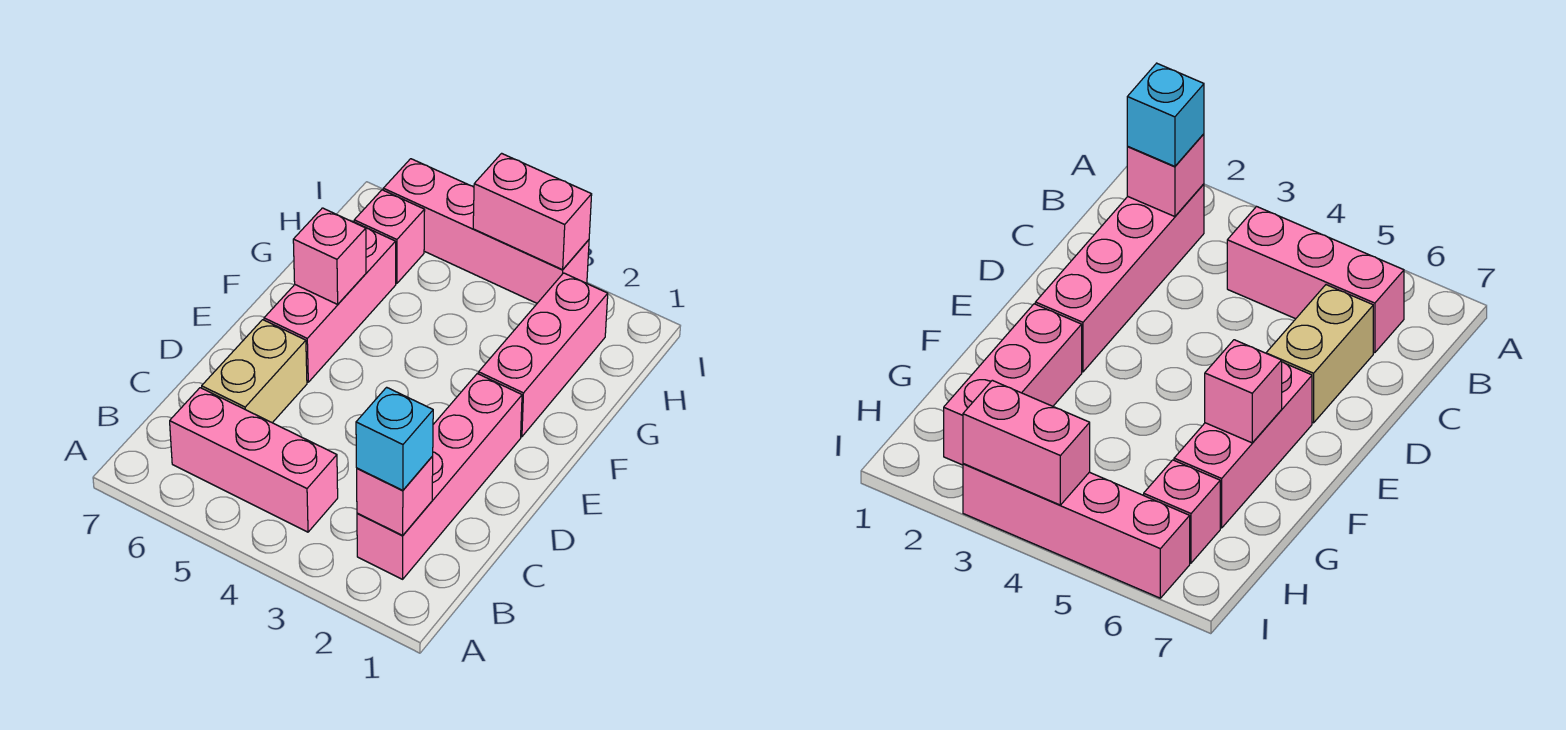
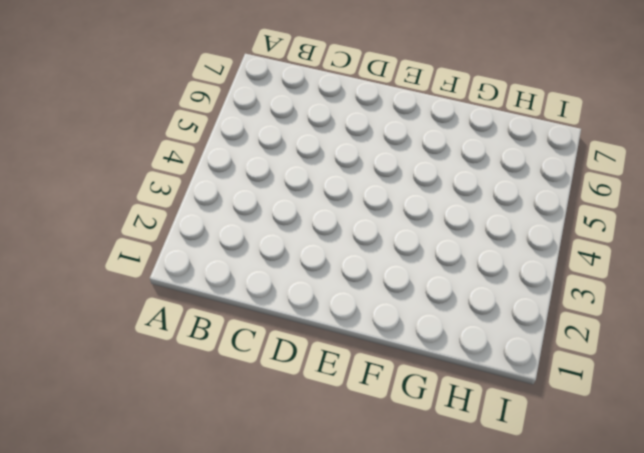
none -> pink brick B2:E2 level 1
none -> pink brick B4:B6 level 1

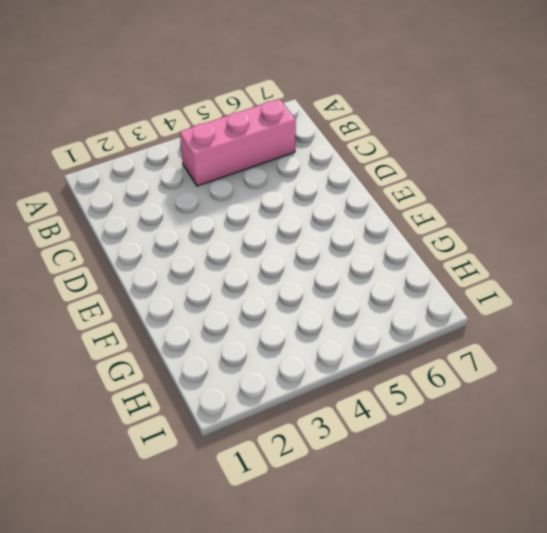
none -> pink brick B2:E2 level 1
none -> tan brick C6:D6 level 1

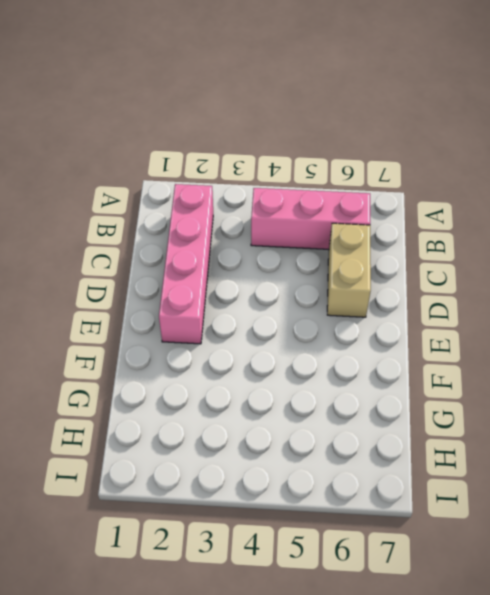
none -> pink brick E6:G6 level 1
none -> pink brick F2:H2 level 1

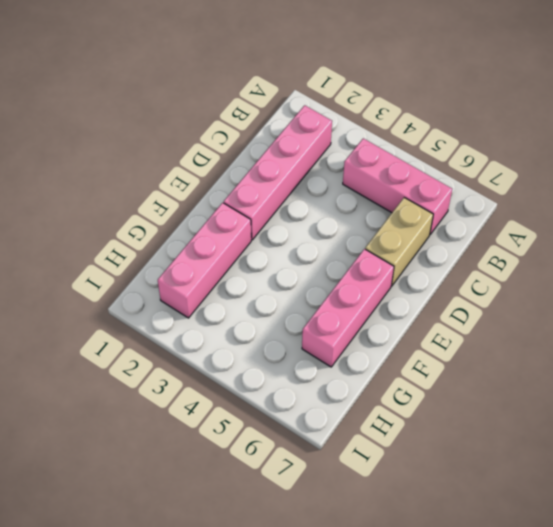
none -> pink brick H6 level 1
none -> pink brick I3:I6 level 1

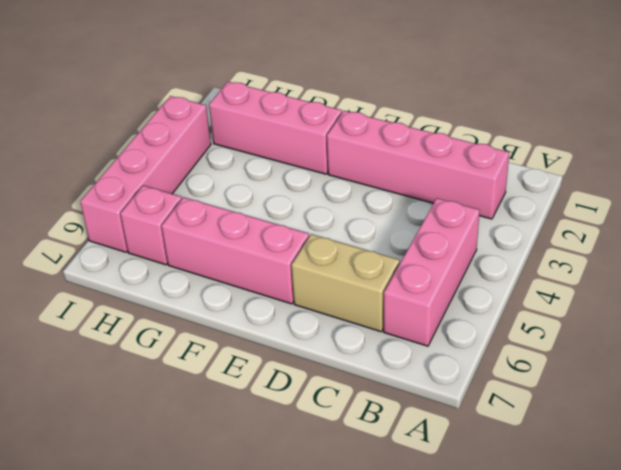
none -> pink brick B2 level 2
none -> pink brick F6 level 2

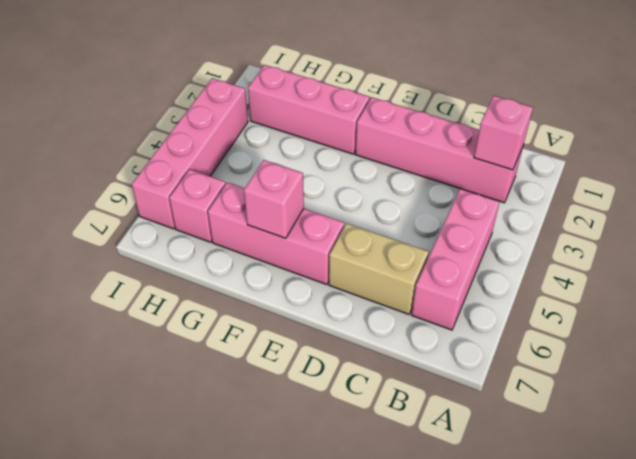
none -> pink brick I3:I4 level 2
none -> cyan brick B2 level 3

